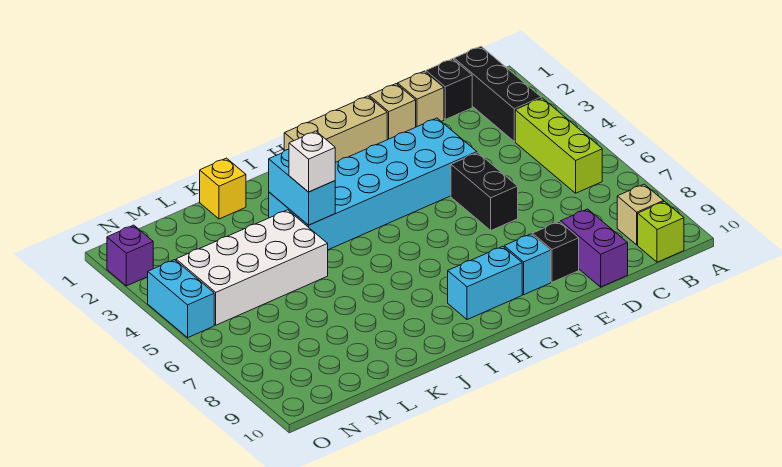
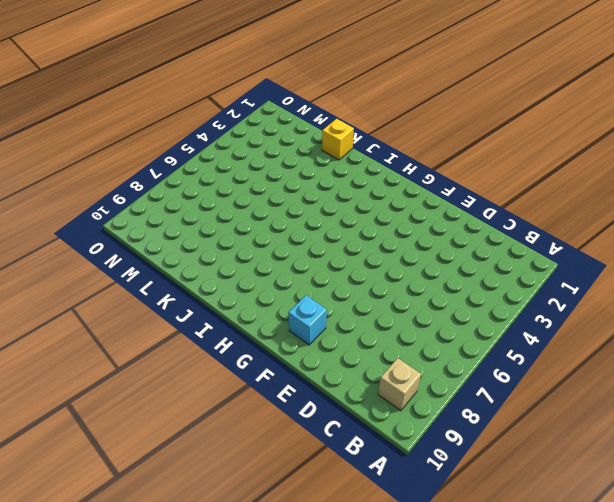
none -> black brick B1:B3 level 1
none -> lime brick B4:B6 level 1
none -> lime brick B10 level 1

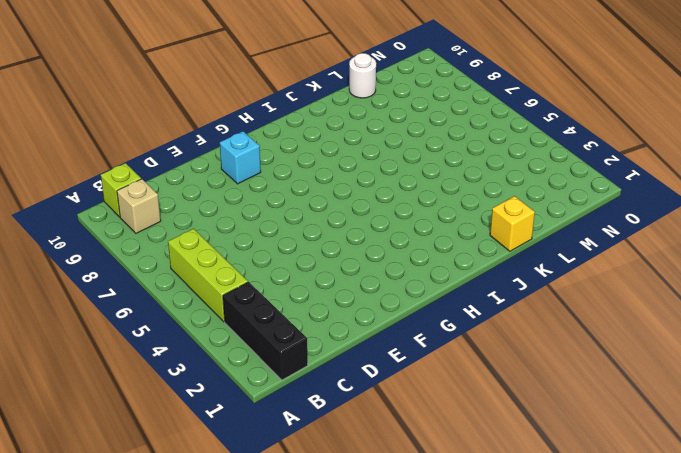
white round brick L10 level 1 -> none
none -> black brick C1 level 1
none -> tan brick D1 level 1
none -> purple brick D9:D10 level 1

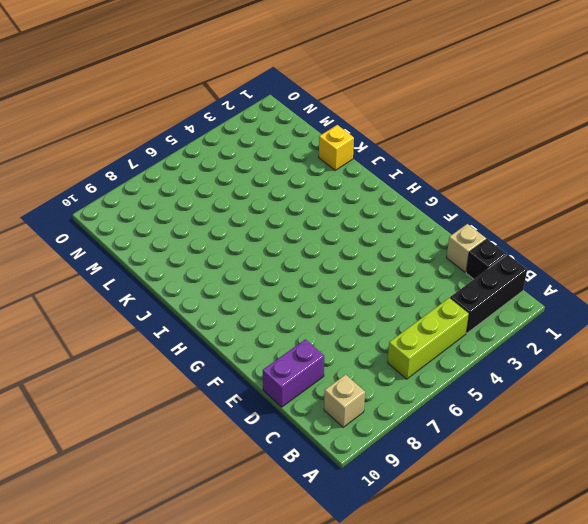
none -> lime brick B10 level 1
none -> tan brick E1 level 1
none -> cyan brick E3:J4 level 1

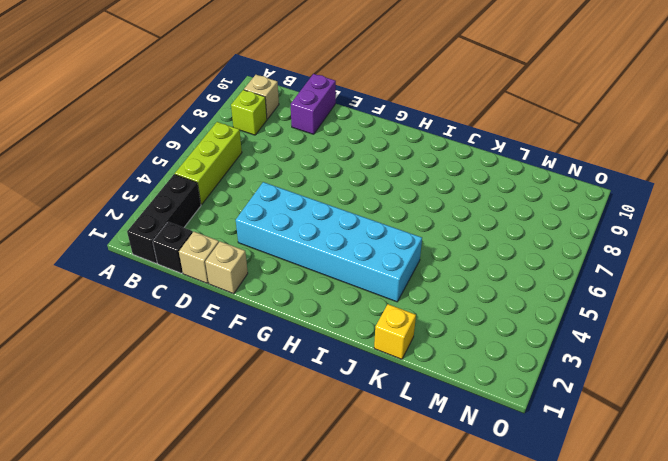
lime brick B8 level 1 -> lime brick B10 level 1
none -> black brick E5:E6 level 1
none -> black brick E9 level 1
none -> tan brick F1:H1 level 1

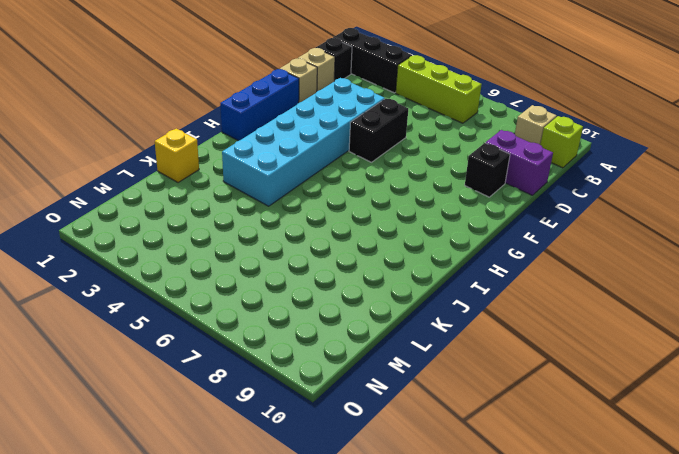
black brick E5:F5 level 1 -> black brick E5:E6 level 1
blue brick F1:H1 level 1 -> tan brick F1:H1 level 1
none -> cyan brick F9 level 1
none -> cyan brick G9:H9 level 1
none -> white brick K4:N5 level 1

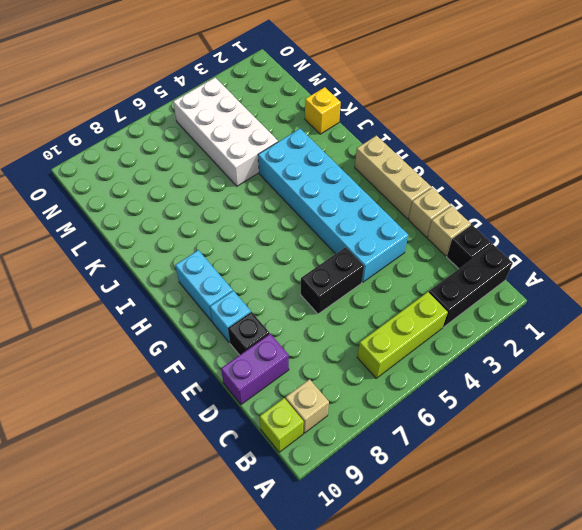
none -> purple brick O2 level 1
none -> cyan brick O4:O5 level 1
none -> cyan brick J3:J4 level 2

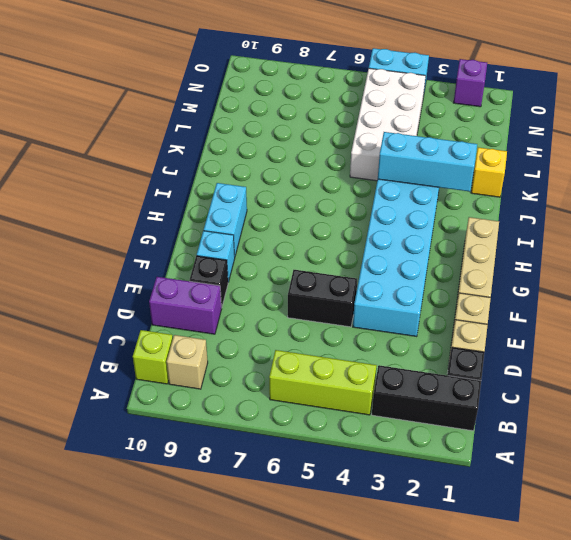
cyan brick J2:J4 level 2 -> cyan brick J3:J4 level 2
none -> white brick J4 level 3

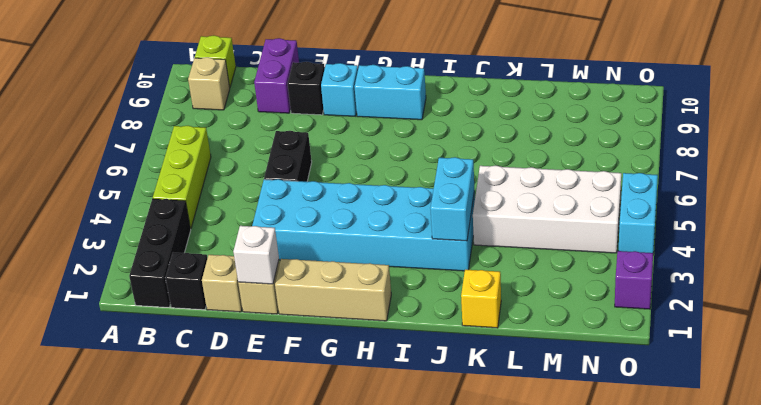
white brick E1 level 2 -> white brick J4 level 3

